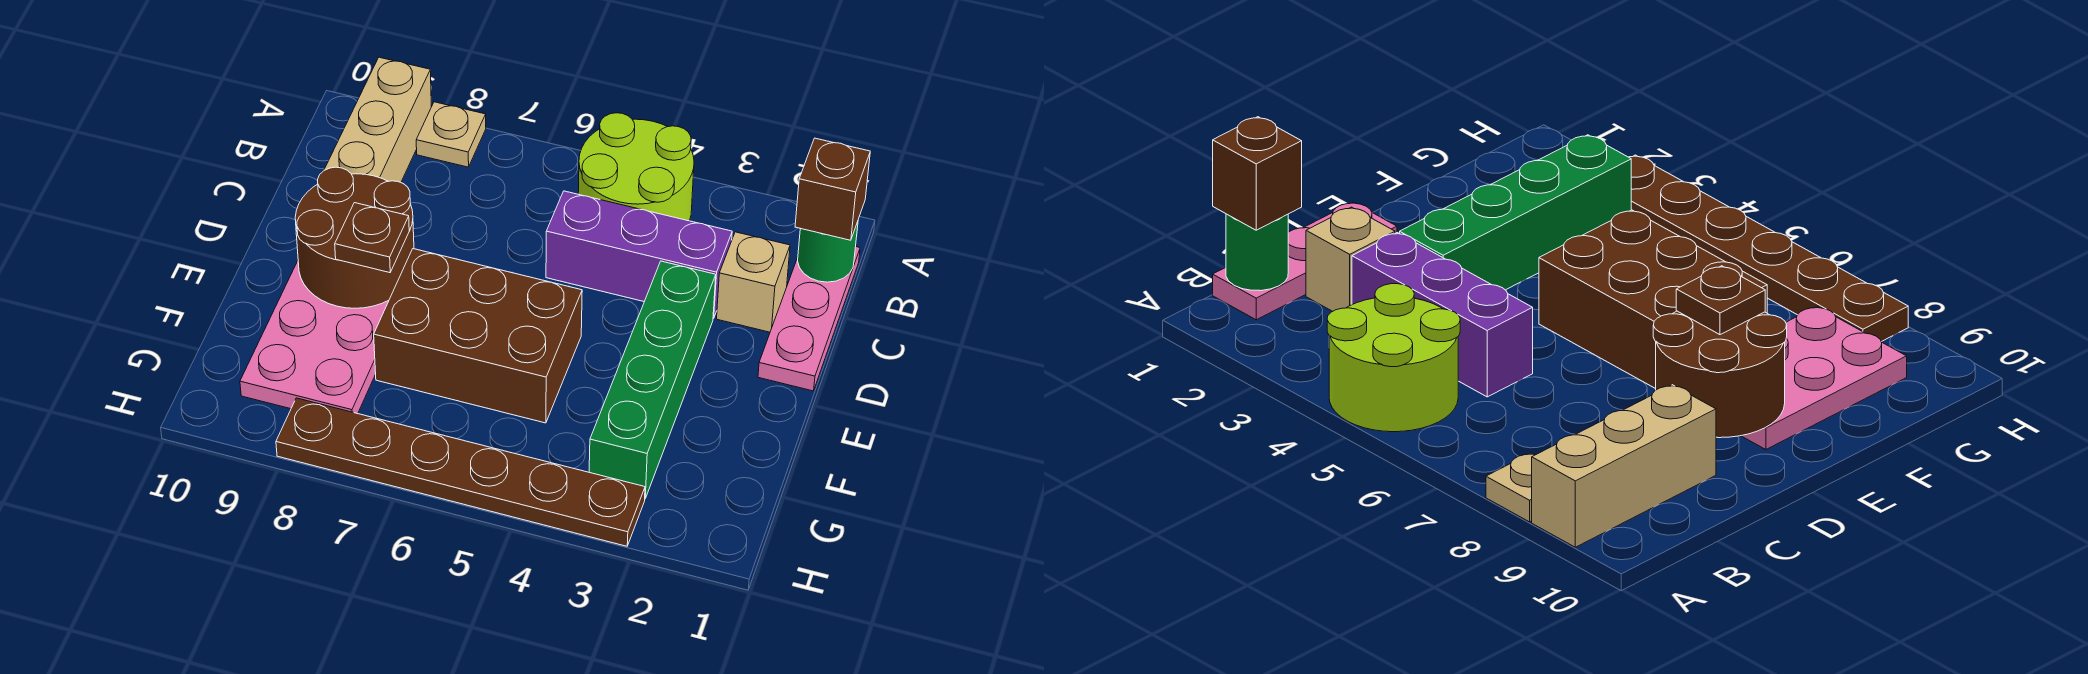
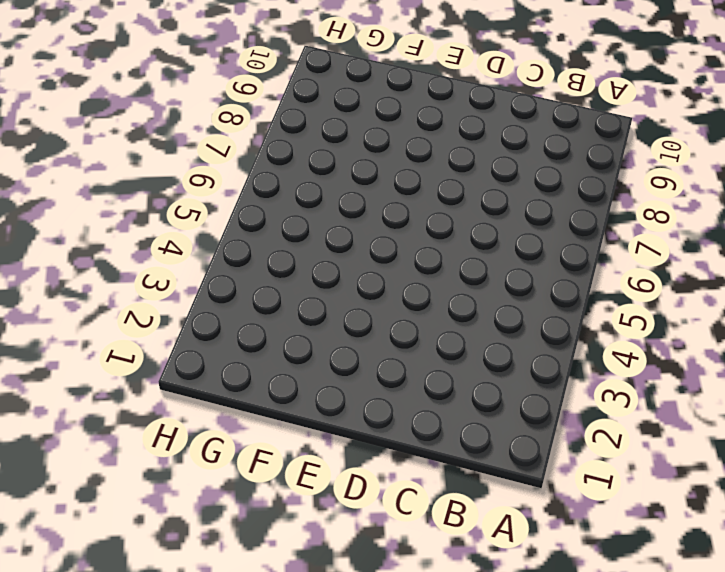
none -> lime round brick A4:B5 level 1
none -> tan plate A8 level 1
none -> tan brick A9:C9 level 1

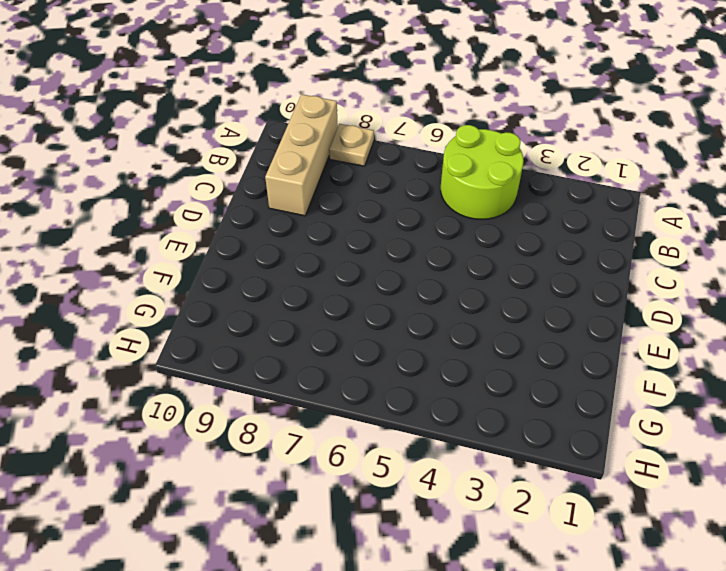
none -> pink plate B1:D1 level 1
none -> tan brick C2 level 1
none -> purple brick C3:C5 level 1

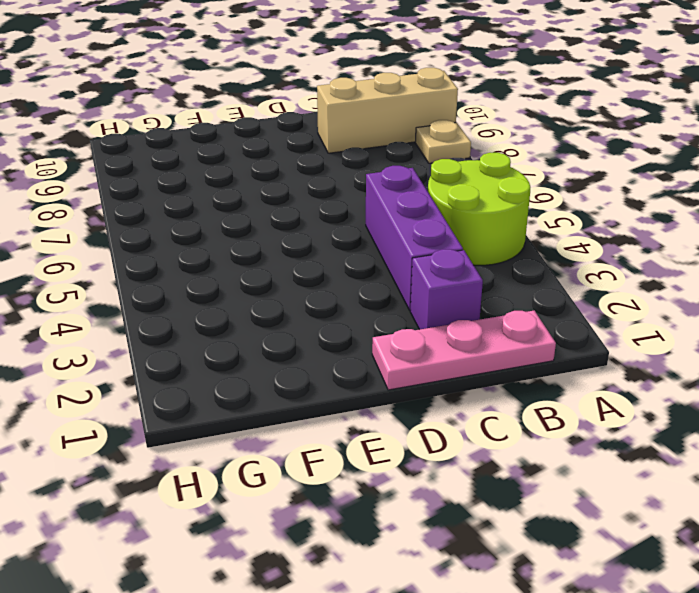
purple brick C2 level 1 -> tan brick C2 level 1
none -> green brick D3:G3 level 1
none -> brown brick E5:F7 level 1
none -> pink plate E8:G9 level 1

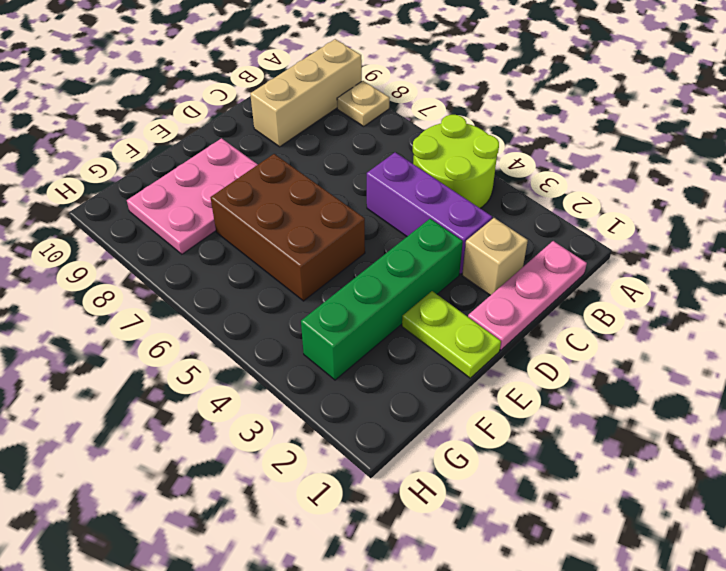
lime plate E1:E2 level 1 -> none
none -> brown plate H3:H8 level 1
none -> green round brick B1 level 2
none -> brown round brick D8:E9 level 2

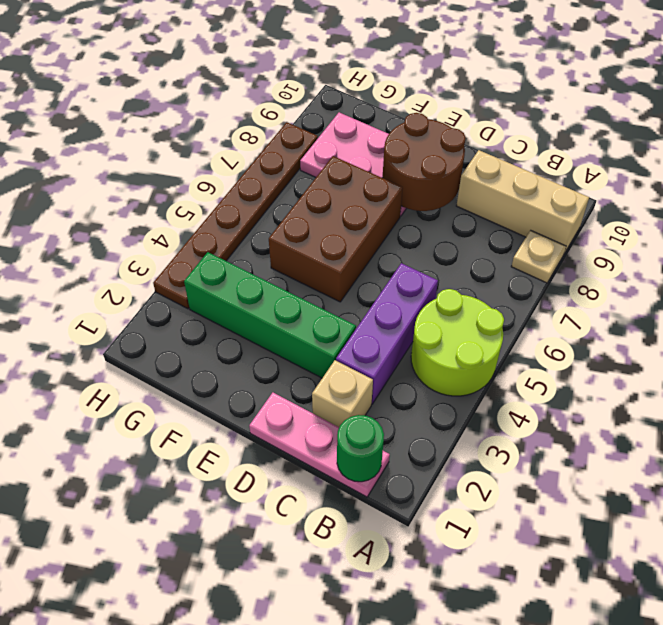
none -> brown brick B1 level 3
none -> brown plate E8 level 3

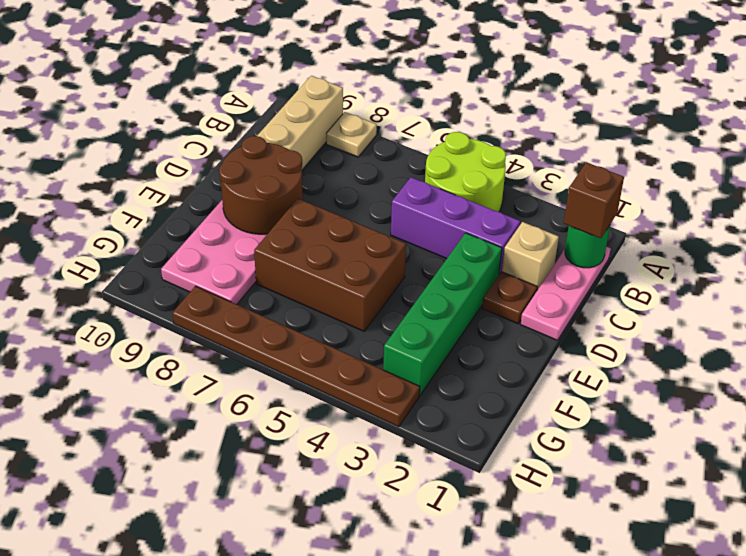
brown plate D2 level 1 -> brown plate E8 level 3

